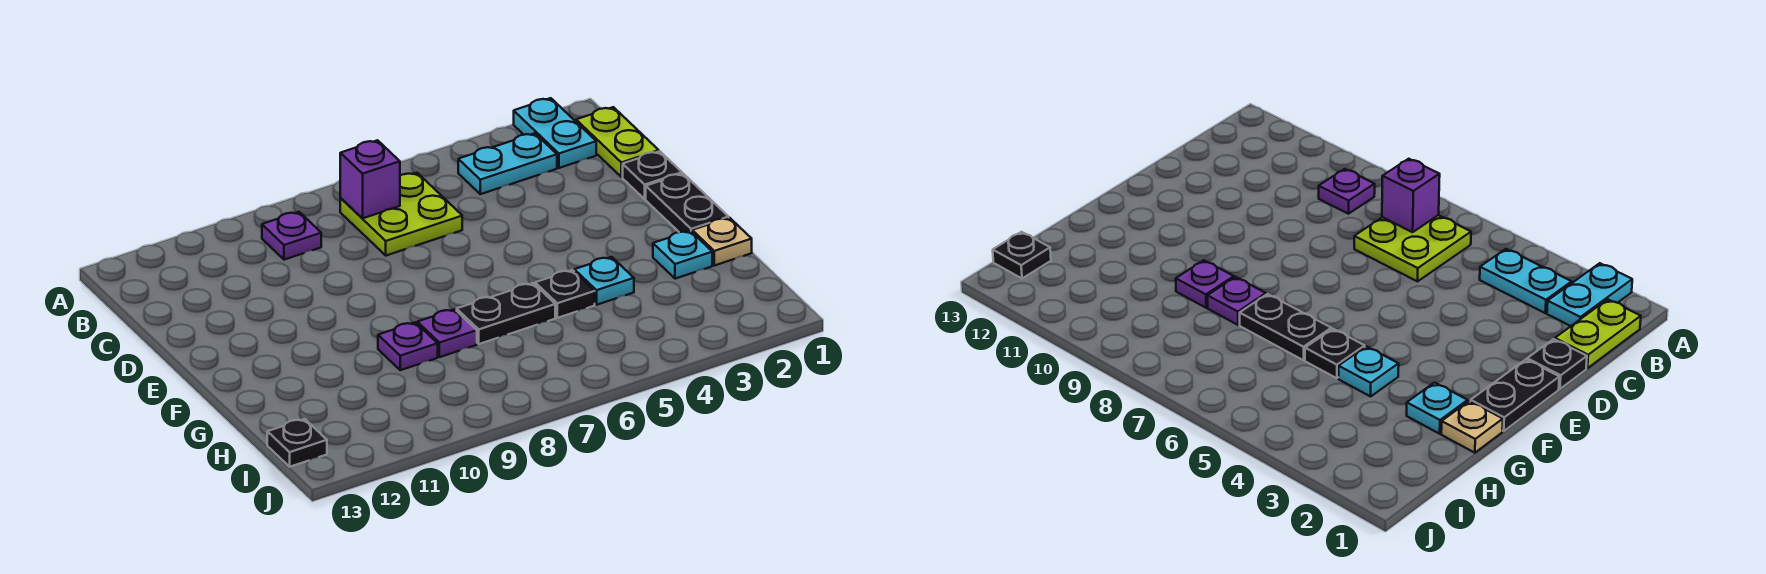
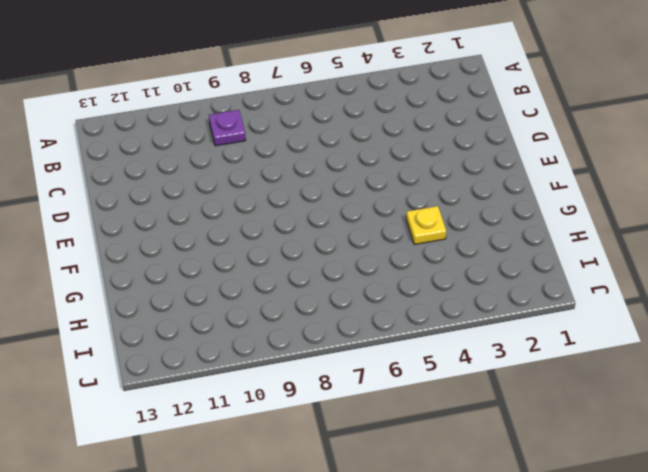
yellow plate G4 level 1 -> cyan plate G4 level 1
none -> cyan plate A2:B2 level 1
none -> lime plate B1:C1 level 1
none -> cyan plate B3:B4 level 1

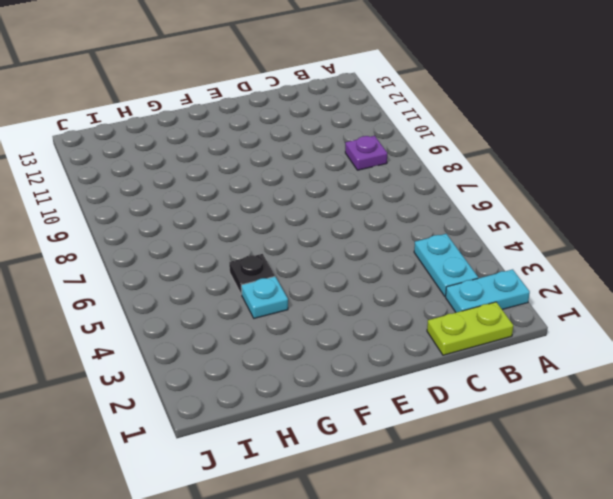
none -> lime plate B6:C7 level 1
none -> black plate D1 level 1
none -> black plate E1:F1 level 1

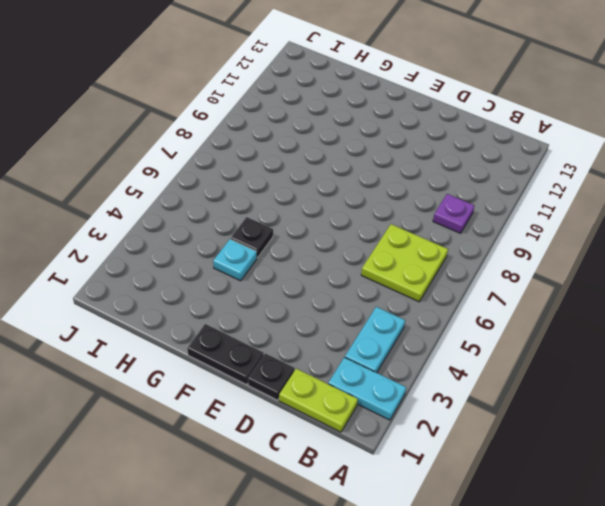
none -> tan plate G1 level 1
none -> cyan plate G2 level 1
none -> black plate G6:G7 level 1

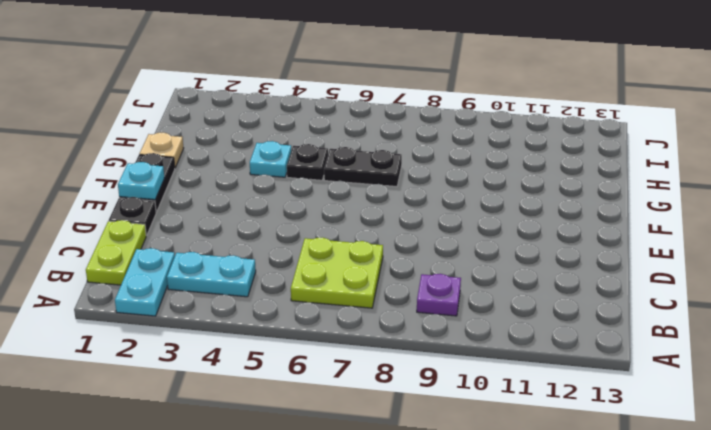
cyan plate E1 level 2 -> cyan plate G2 level 1
none -> purple plate G8 level 1
none -> purple plate G9 level 1
none -> black plate I13 level 1

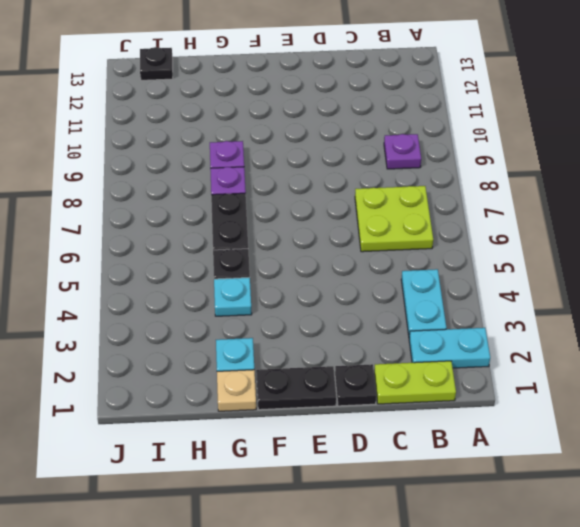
none -> purple brick B7 level 2

